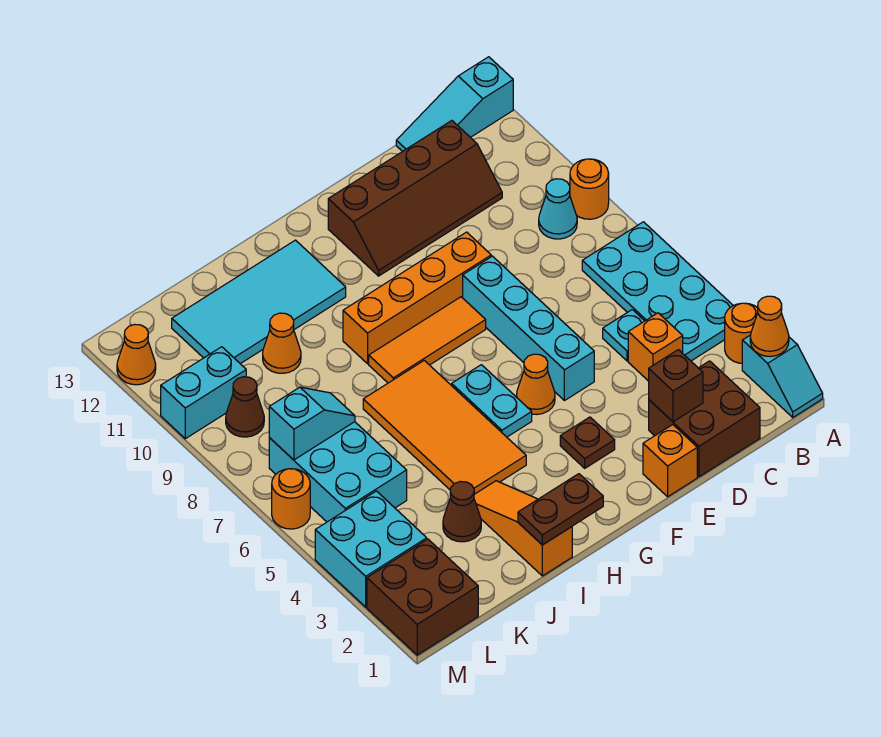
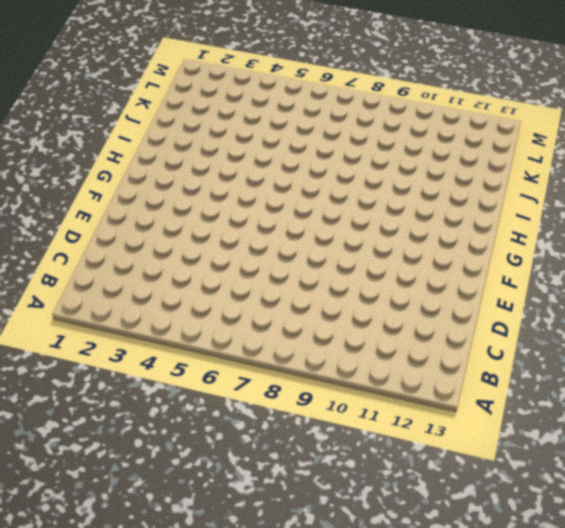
none -> cyan slope A1:A2 level 1 top 2
none -> orange round brick A3 level 1
none -> cyan plate A4:B7 level 1
none -> orange round brick A9 level 1

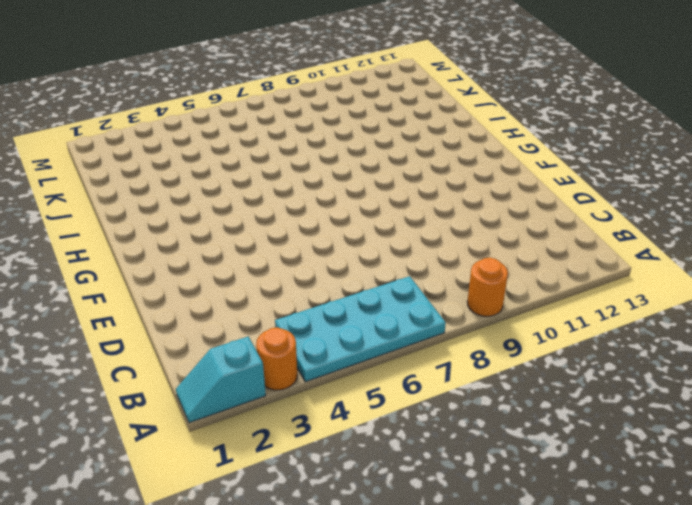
none -> cyan slope A13:C13 level 1 top A
none -> cyan cone B9 level 1
none -> brown brick C1:D2 level 1
none -> orange brick C4 level 1

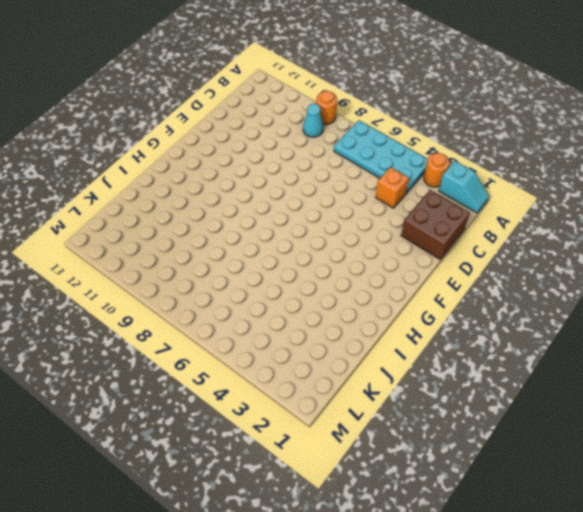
none -> cyan slope A13:C13 level 1 top A
none -> cyan plate C5 level 1
none -> brown slope C11:F12 level 1 top 12
none -> orange brick E1 level 1

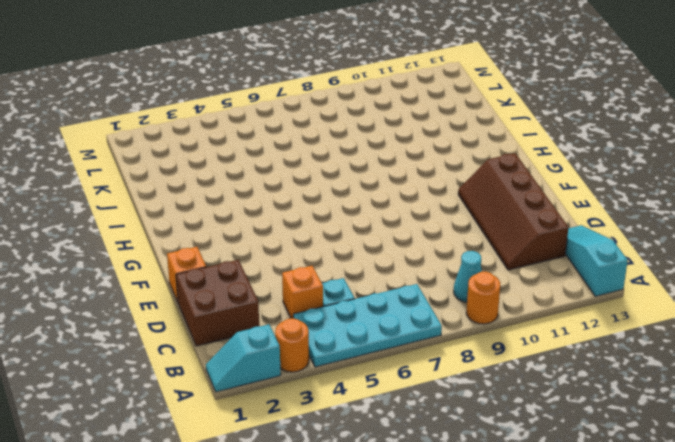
none -> cyan brick E5:E8 level 1
none -> orange brick E9:H9 level 1
none -> brown plate F3 level 1
none -> orange cone F5 level 1

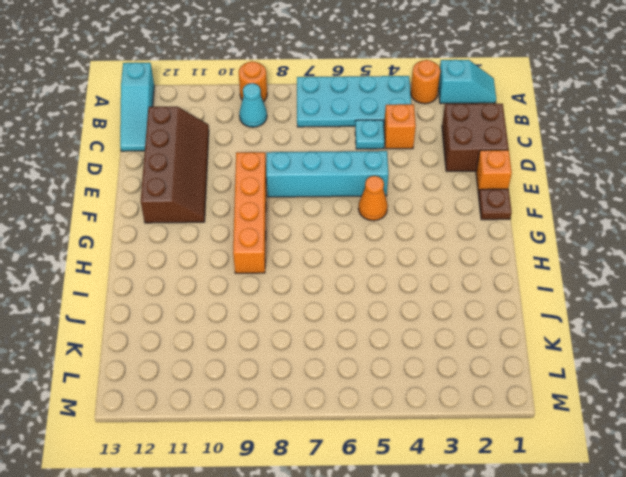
brown plate F1 level 1 -> brown plate F3 level 1
none -> orange tile F8:H8 level 1
none -> cyan plate G5:G6 level 1
none -> orange tile H4:I7 level 1
none -> cyan tile H11:K12 level 1

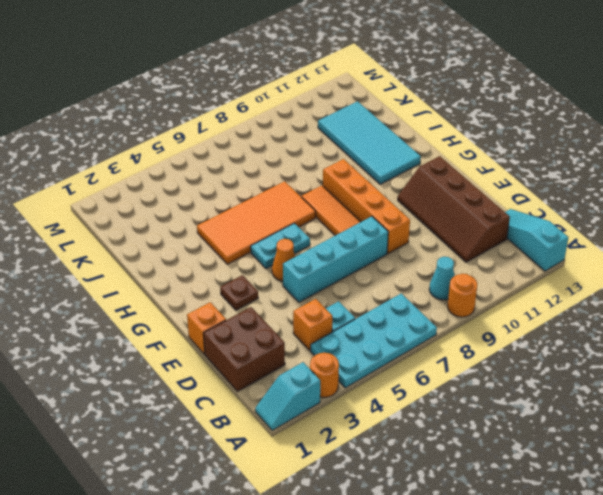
none -> orange slope I1:I3 level 1 top 1
none -> brown cone J3 level 1
none -> orange cone J10 level 1
none -> cyan brick K5:L7 level 1

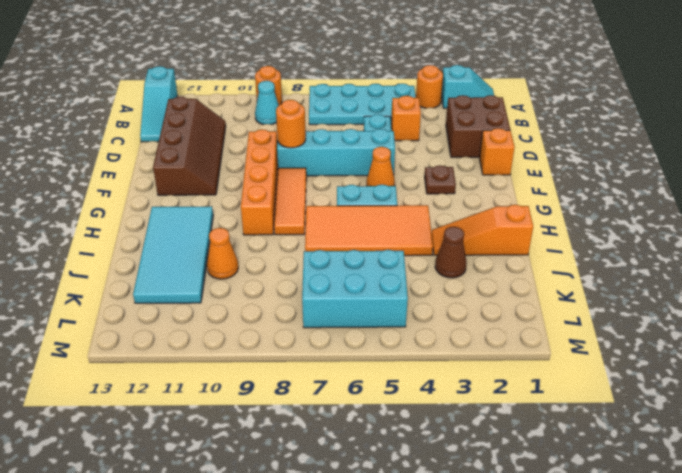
orange round brick E8 level 2 -> orange round brick M6 level 1
none -> brown brick L1:M2 level 1
none -> cyan brick L3:M4 level 1
none -> brown cone L9 level 1
none -> cyan brick L10:M10 level 1

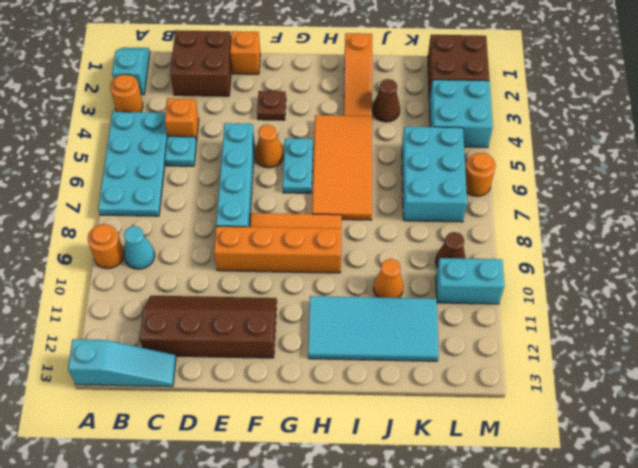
none -> orange cone M12 level 1
none -> orange cone A2 level 2
none -> brown brick D2 level 2
none -> brown plate H1:I1 level 2

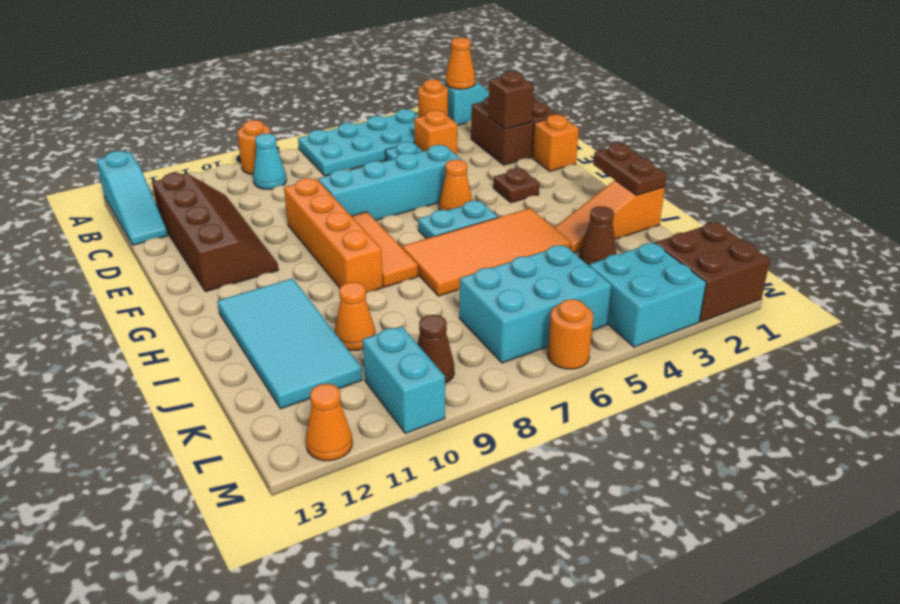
none -> cyan slope K7:L7 level 2 top L

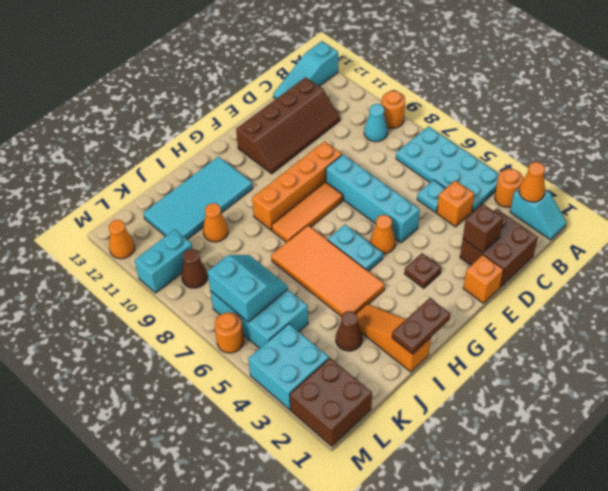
cyan slope K6:L7 level 2 top L -> cyan slope K7:L7 level 2 top L

